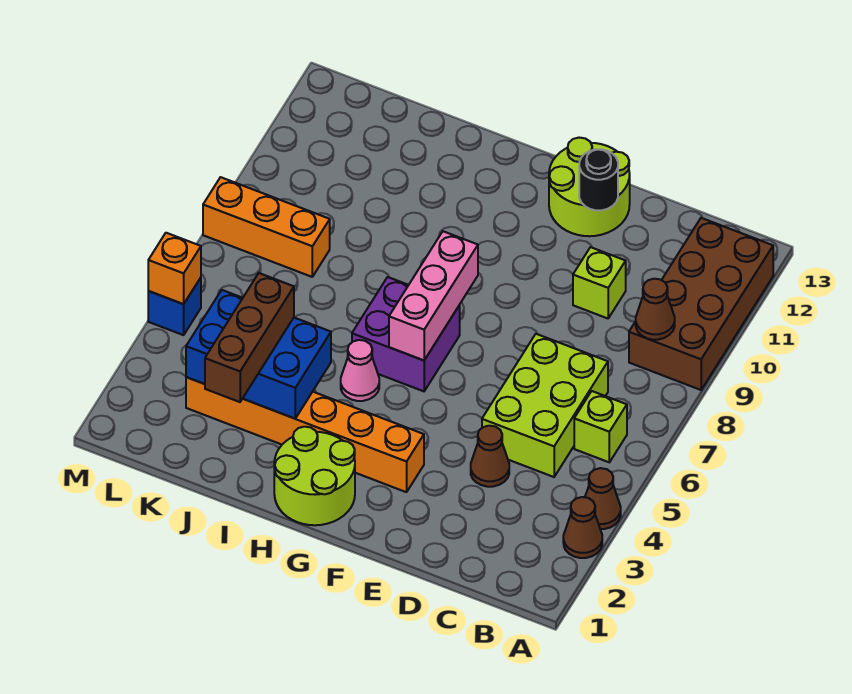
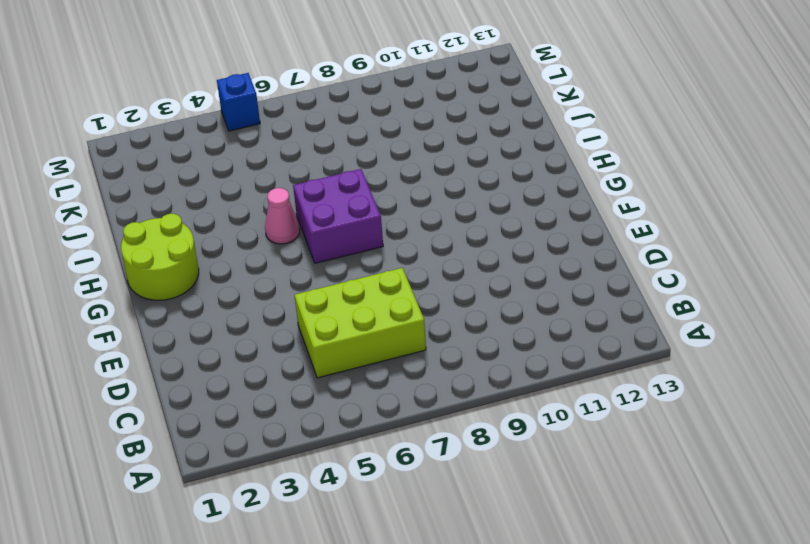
none -> brown cone A3 level 1
none -> brown cone A4 level 1
none -> brown brick A9:B12 level 1

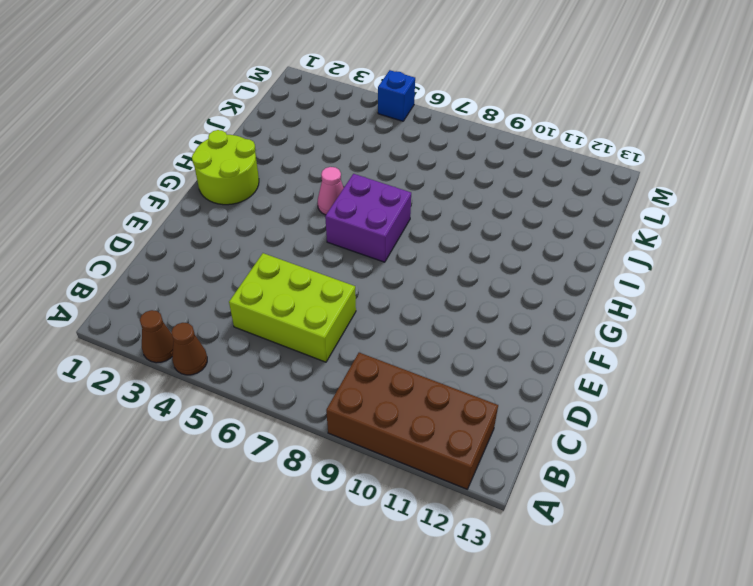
none -> lime brick B6 level 1
none -> brown cone D4 level 1
none -> lime brick D10 level 1

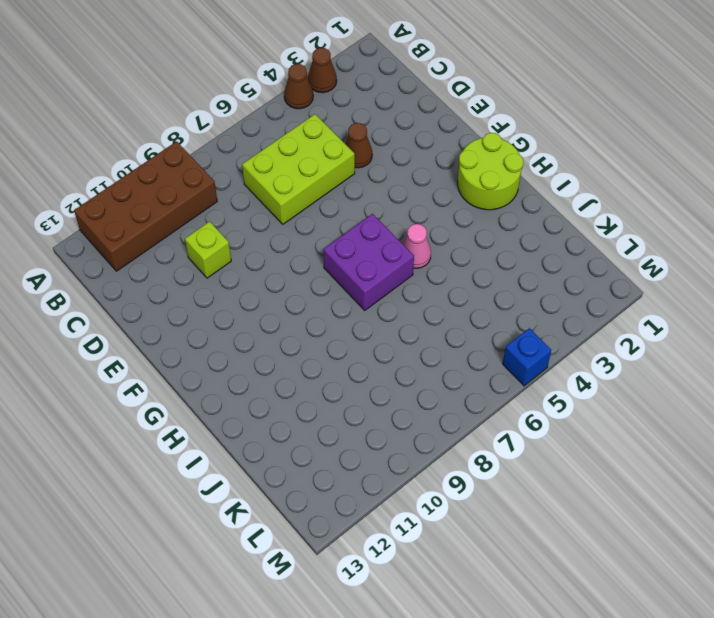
none -> lime brick B6 level 1
none -> lime round brick E12:F13 level 1
none -> orange brick F3:K3 level 1

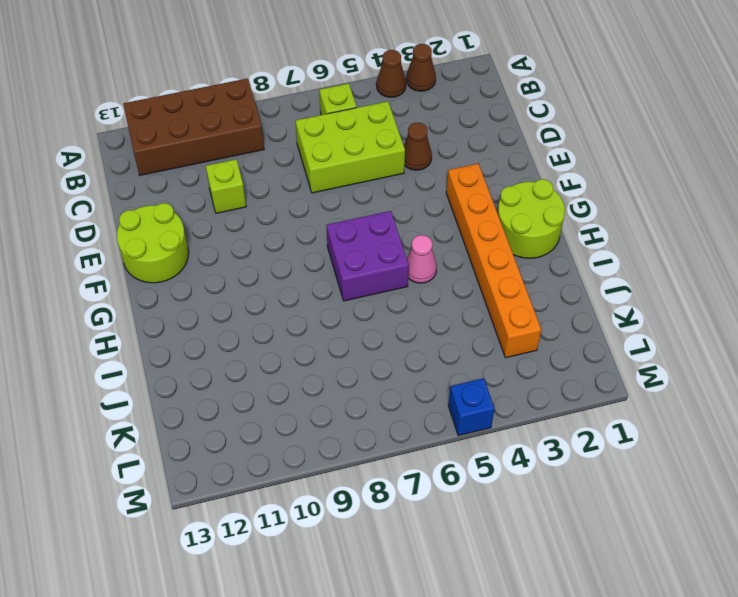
none -> orange brick K8:M8 level 1
none -> brown cone B9 level 2
none -> black round brick E12 level 2

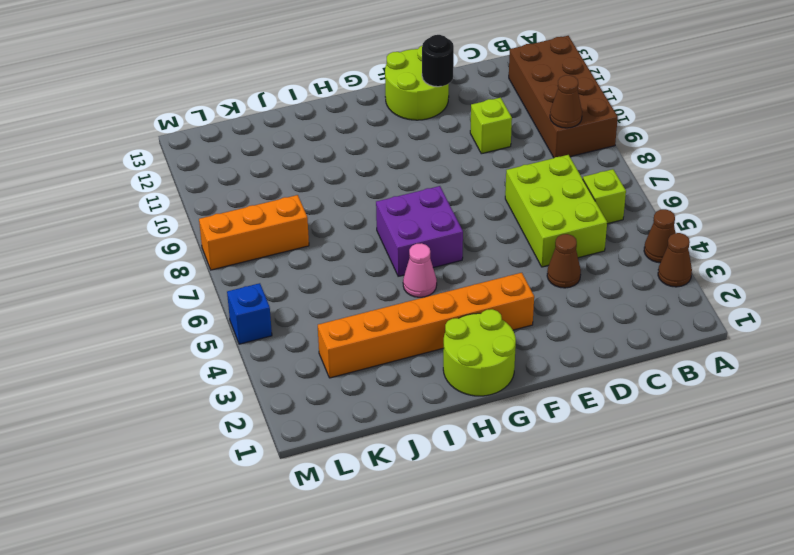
none -> pink brick G6:G8 level 2
none -> blue brick I3:K4 level 2
none -> orange brick M5 level 2

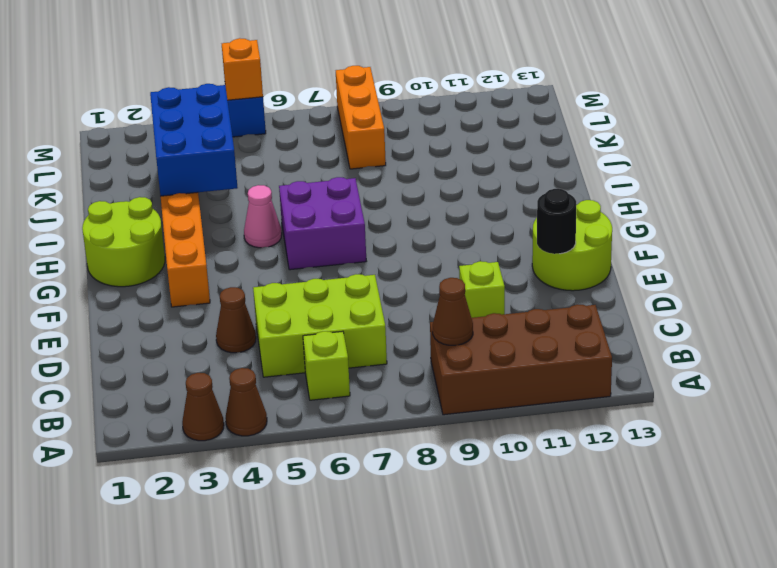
none -> pink brick G6:G8 level 2
none -> brown brick J2:J4 level 3

